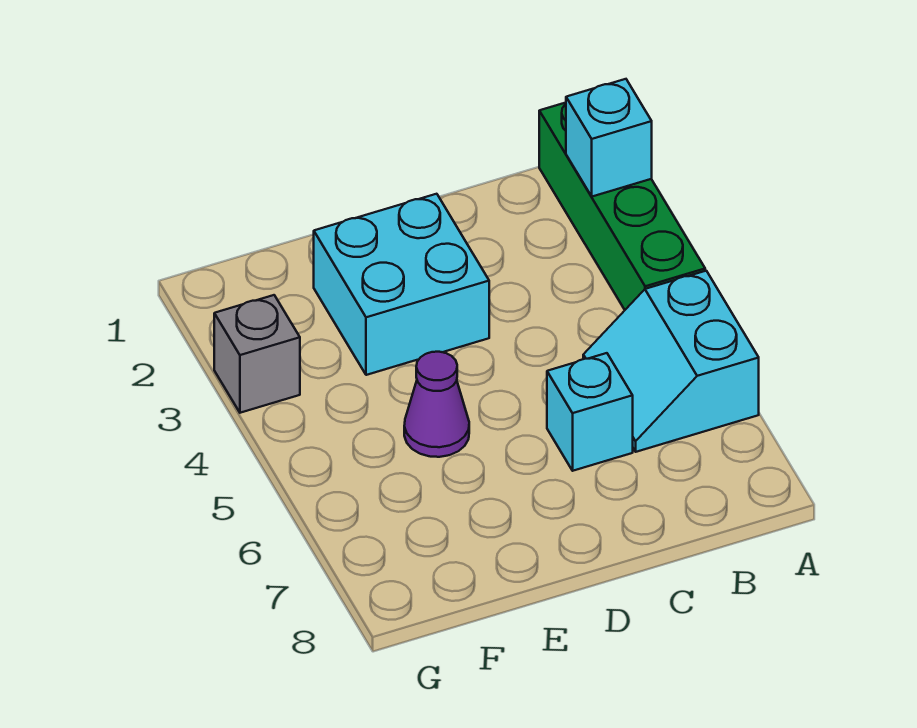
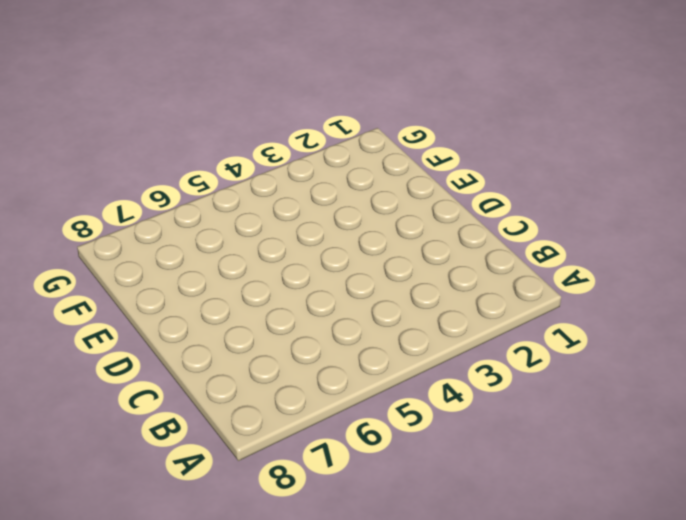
none -> green brick A1:A4 level 1
none -> cyan slope A5:B6 level 1 top A

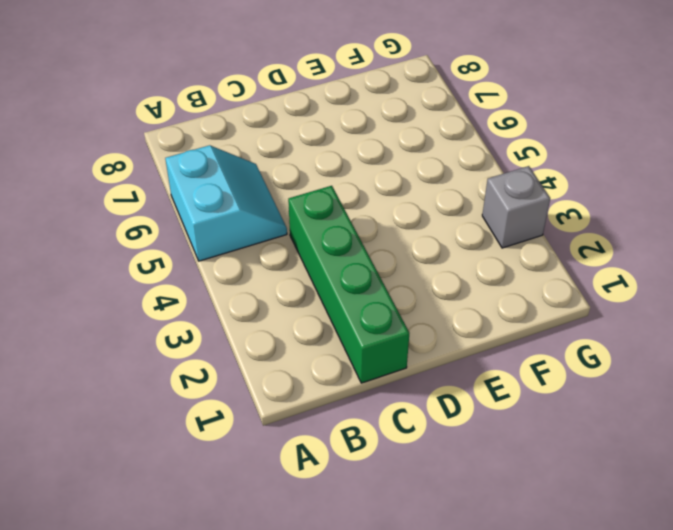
green brick C1:C4 level 1 -> green brick A1:A4 level 1
none -> cyan brick C6 level 1
none -> cyan brick D2:E3 level 1

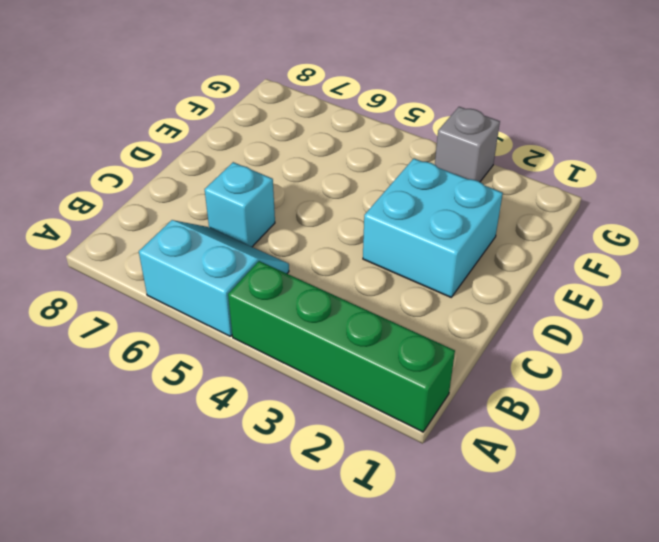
none -> purple cone E5 level 1
none -> cyan brick A2 level 2

